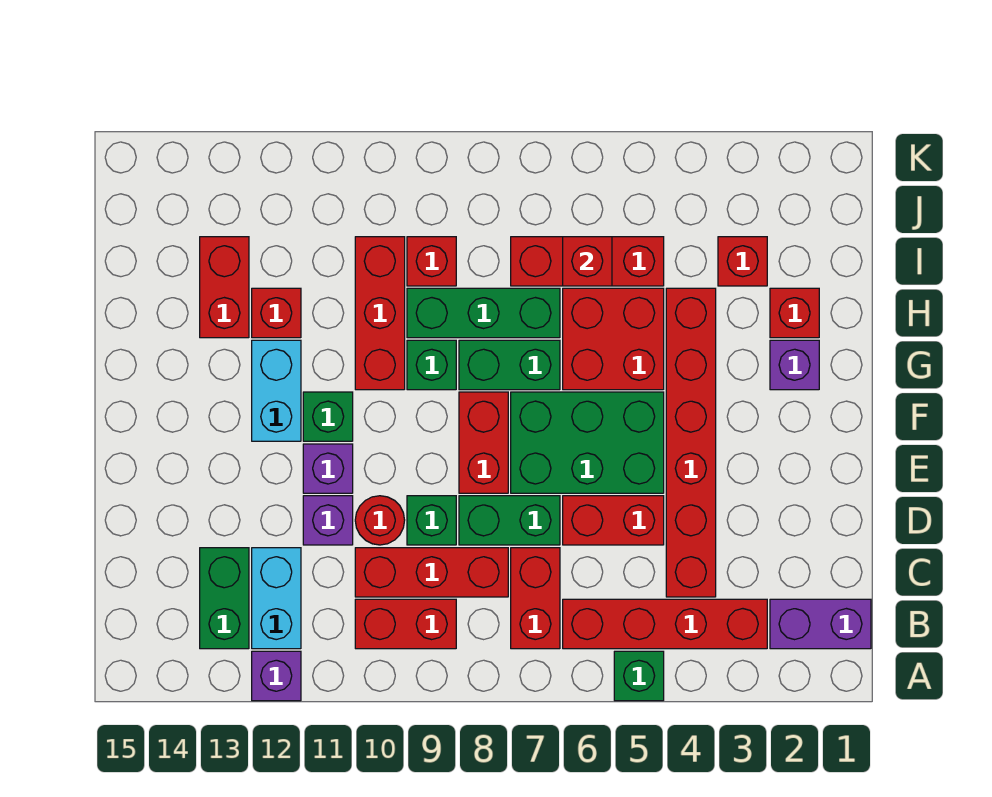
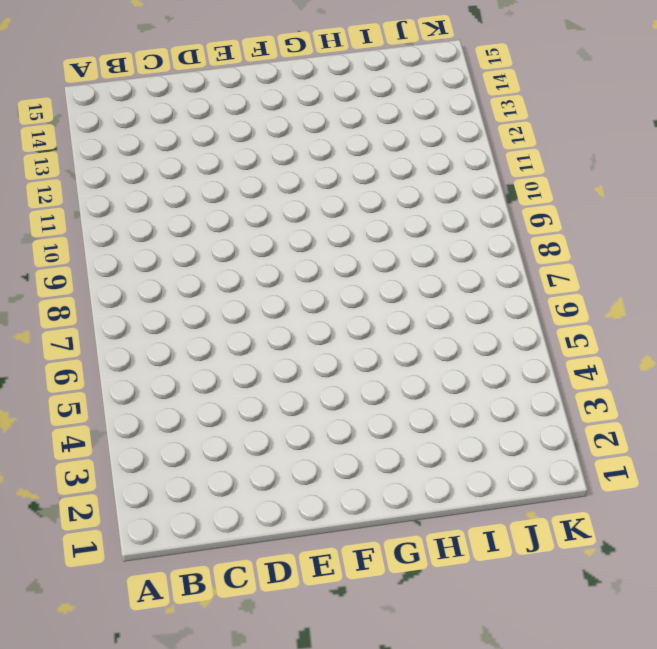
none -> green brick A5 level 1
none -> purple brick A12 level 1
none -> purple brick B1:B2 level 1
none -> red brick B3:B6 level 1

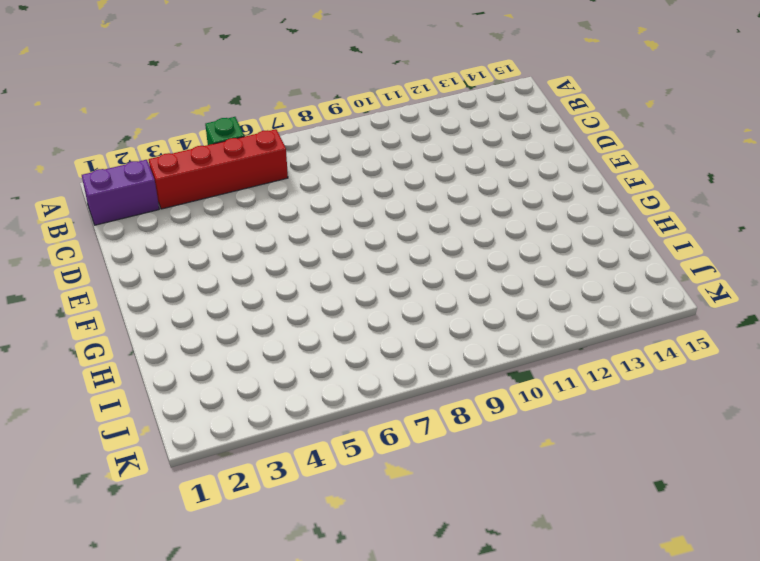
none -> purple brick A12 level 1
none -> red brick B7:C7 level 1
none -> red brick B9:B10 level 1
none -> cyan brick B12:C12 level 1

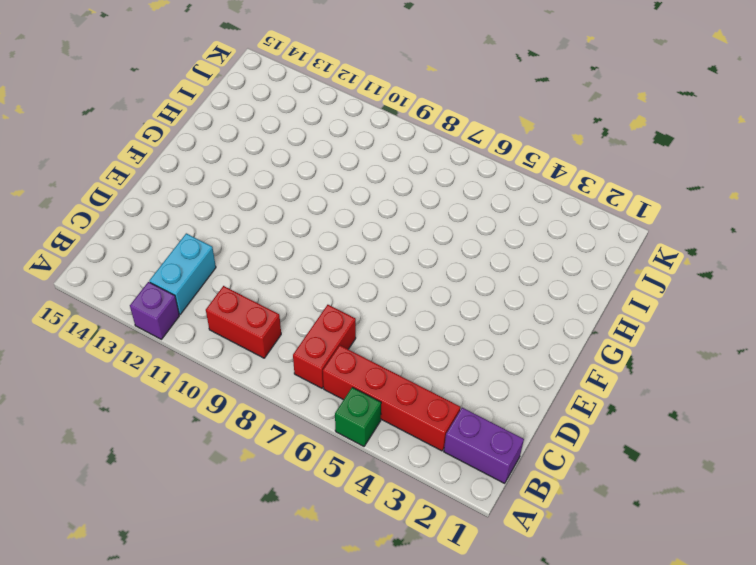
none -> green brick B13:C13 level 1
none -> red brick C4:H4 level 1
none -> red brick C8:C10 level 1
none -> red brick D5:D6 level 1

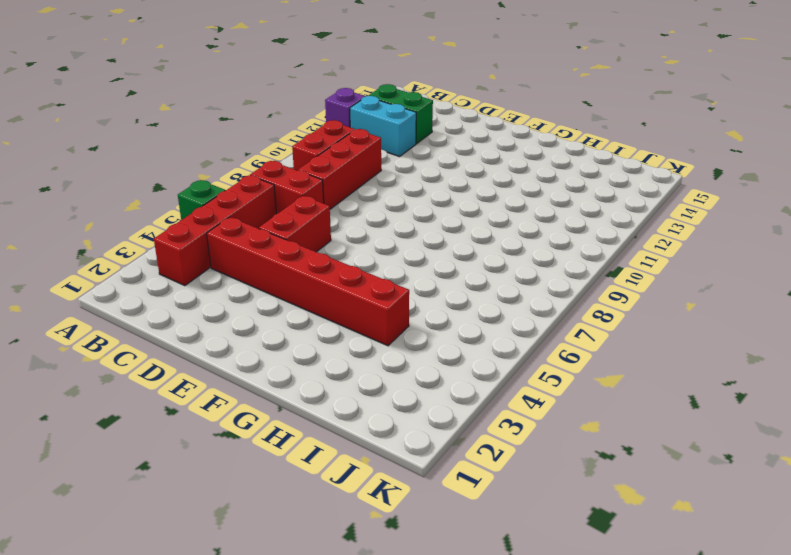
none -> purple brick B1:B2 level 1
none -> green brick D7:D8 level 1
none -> green brick D9 level 1
none -> red round brick D10 level 1

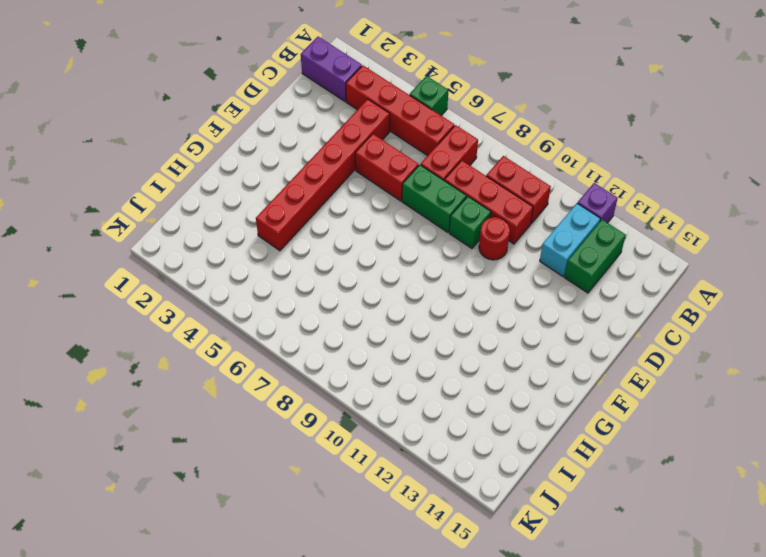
none -> purple brick D11 level 1
none -> green brick E5:F7 level 1
none -> red brick E8:F8 level 1
none -> purple brick E11 level 1

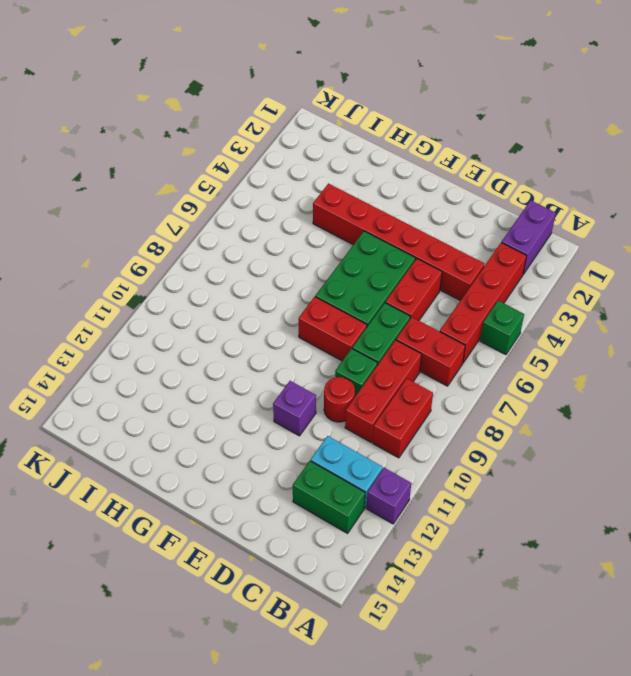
none -> purple brick D11 level 1
none -> green brick F11 level 1
none -> cyan brick F12:G12 level 1
none -> purple brick G2 level 1

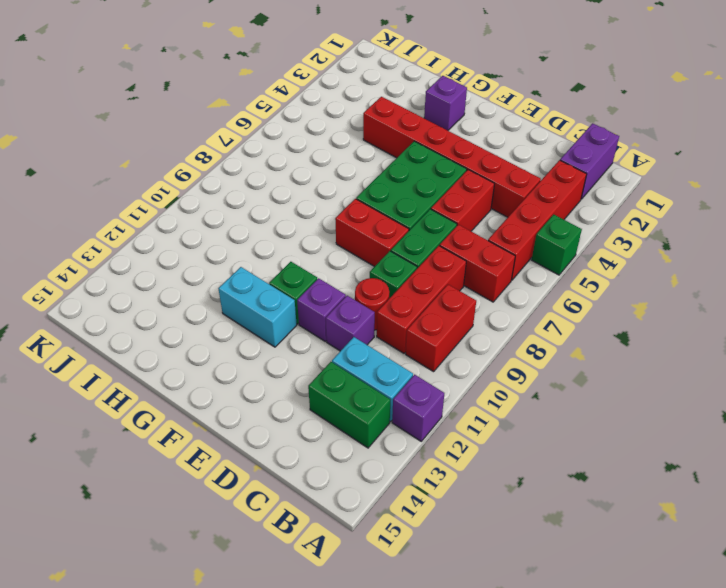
none -> red brick G5:H6 level 1
none -> green brick G7:G8 level 1
none -> green brick G9 level 1
none -> red brick G10:I10 level 1

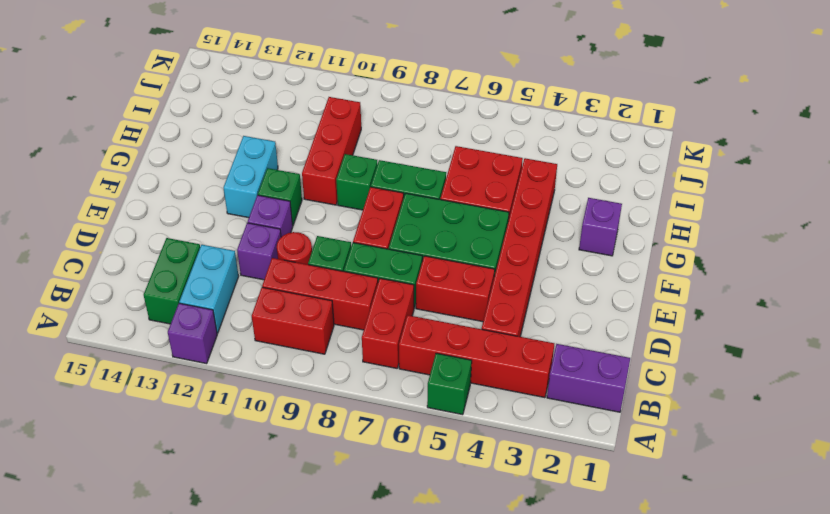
none -> red brick H2 level 1
none -> green brick H7:H9 level 1
none -> red brick H12 level 1
none -> red brick H13:I13 level 1

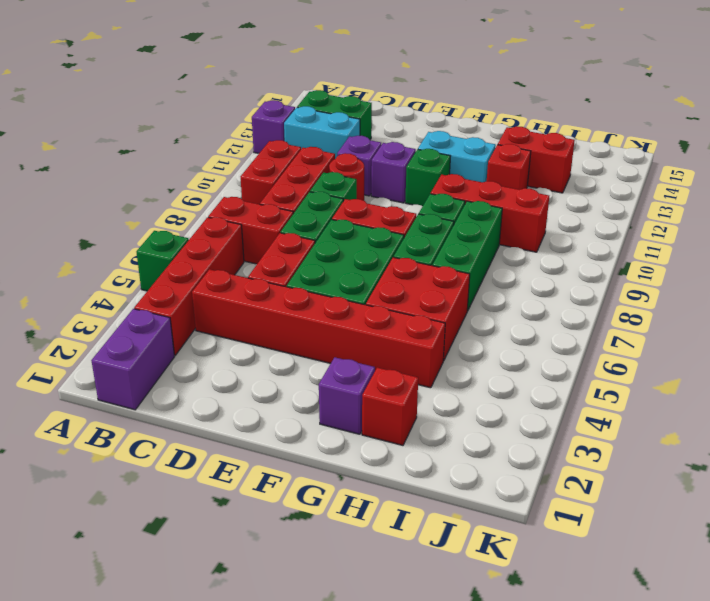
none -> red brick I3 level 1
none -> red brick I5:I7 level 1
none -> red brick I9 level 1
none -> red brick I6 level 2

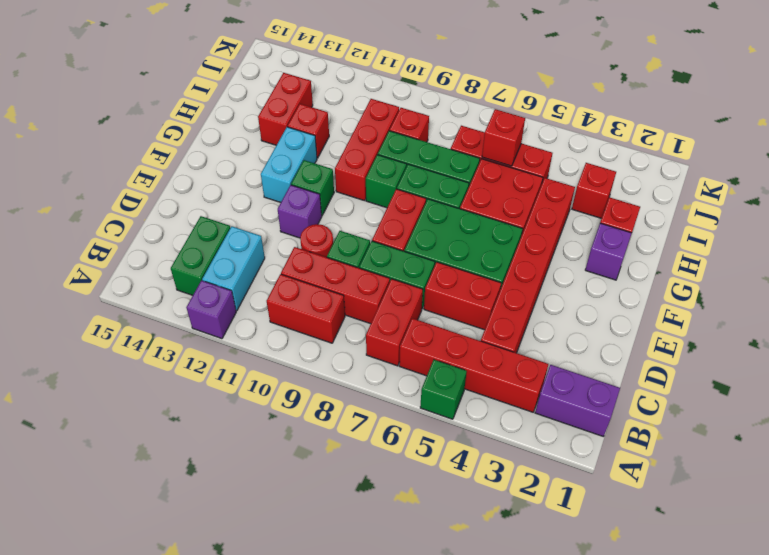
none -> purple brick D11 level 1

